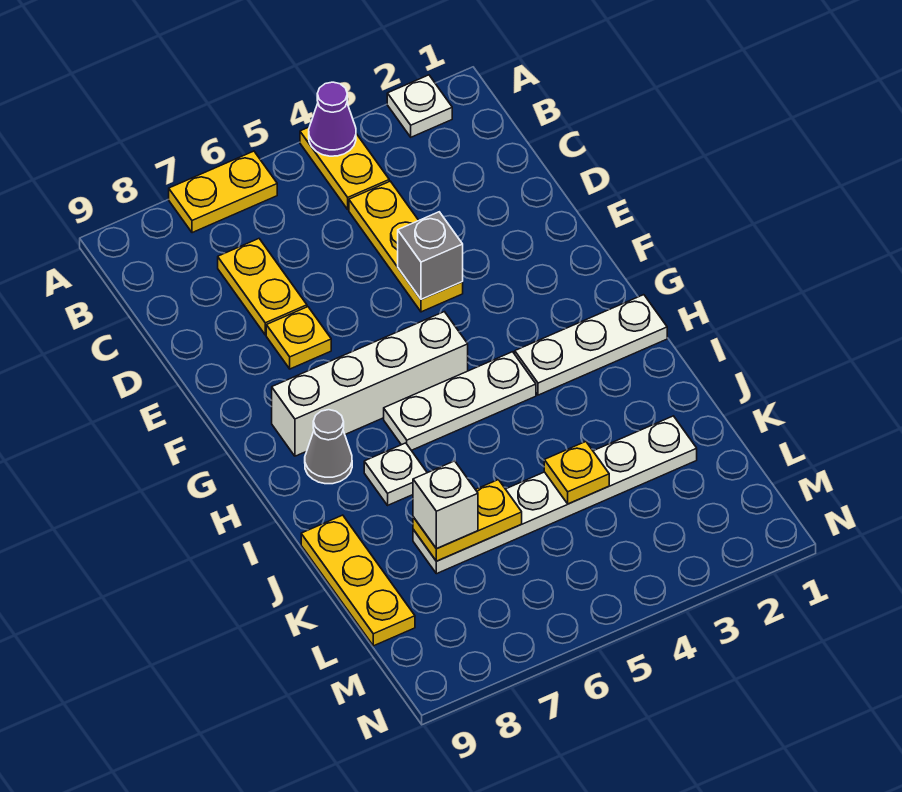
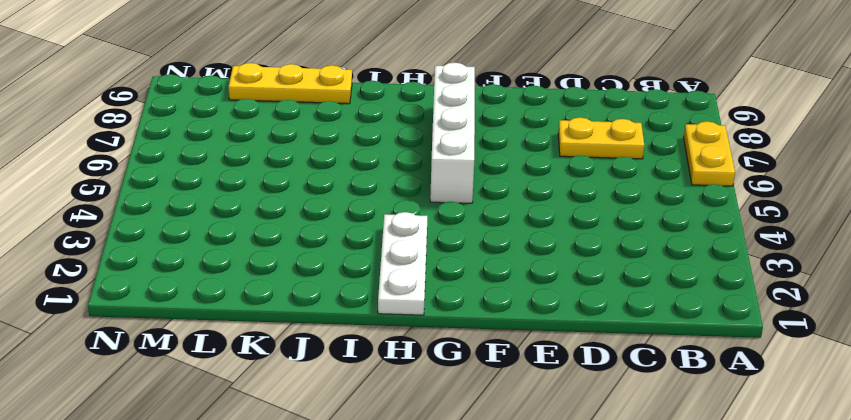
none -> white plate A2 level 1
none -> yellow plate A4:B4 level 1
none -> yellow plate C4:E4 level 1

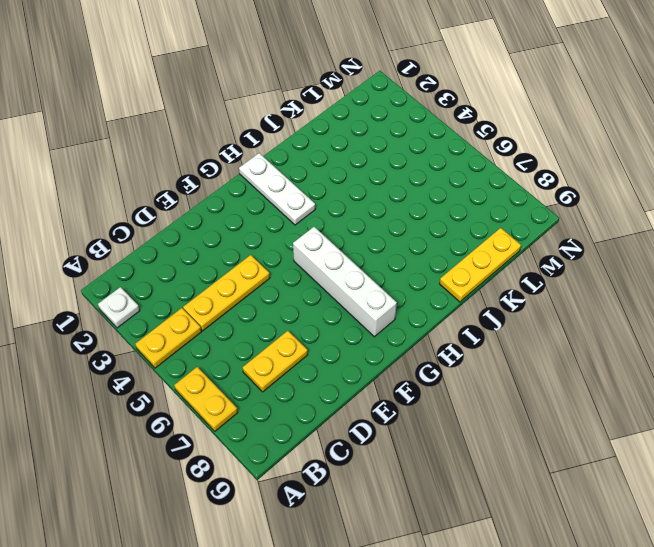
none -> yellow plate E7 level 1
none -> white plate H4:H6 level 1
none -> grey cone H8 level 1

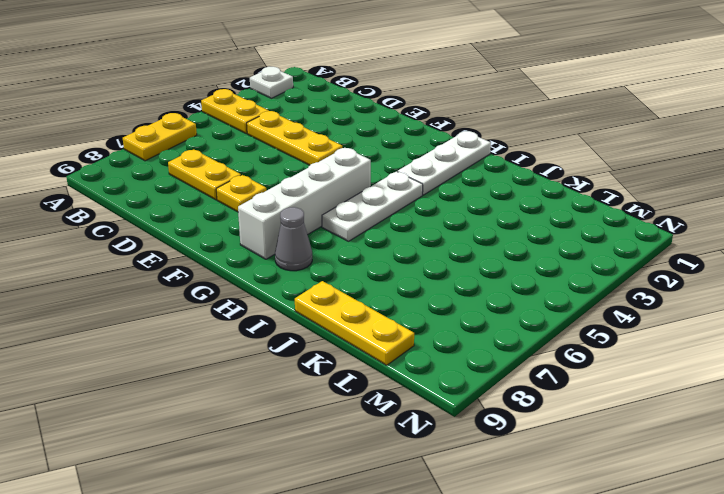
none -> white plate I7 level 1
none -> white plate K2:K7 level 1
none -> purple cone A4 level 2

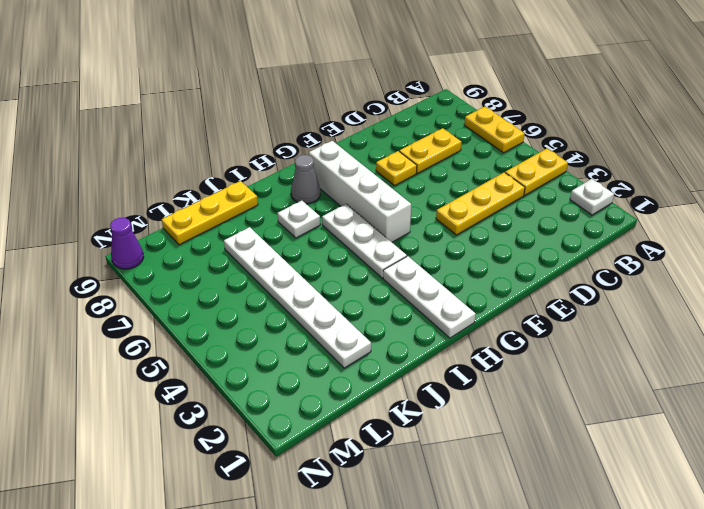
purple cone N9 level 1 -> purple cone A4 level 2
none -> grey brick E4 level 2
none -> yellow plate K4 level 2
none -> yellow plate K6:K7 level 2

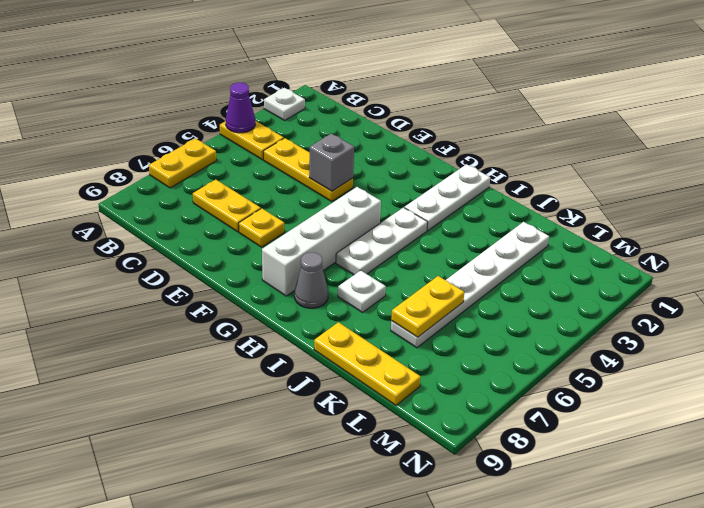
none -> yellow plate K4 level 2
none -> white brick K7 level 3

